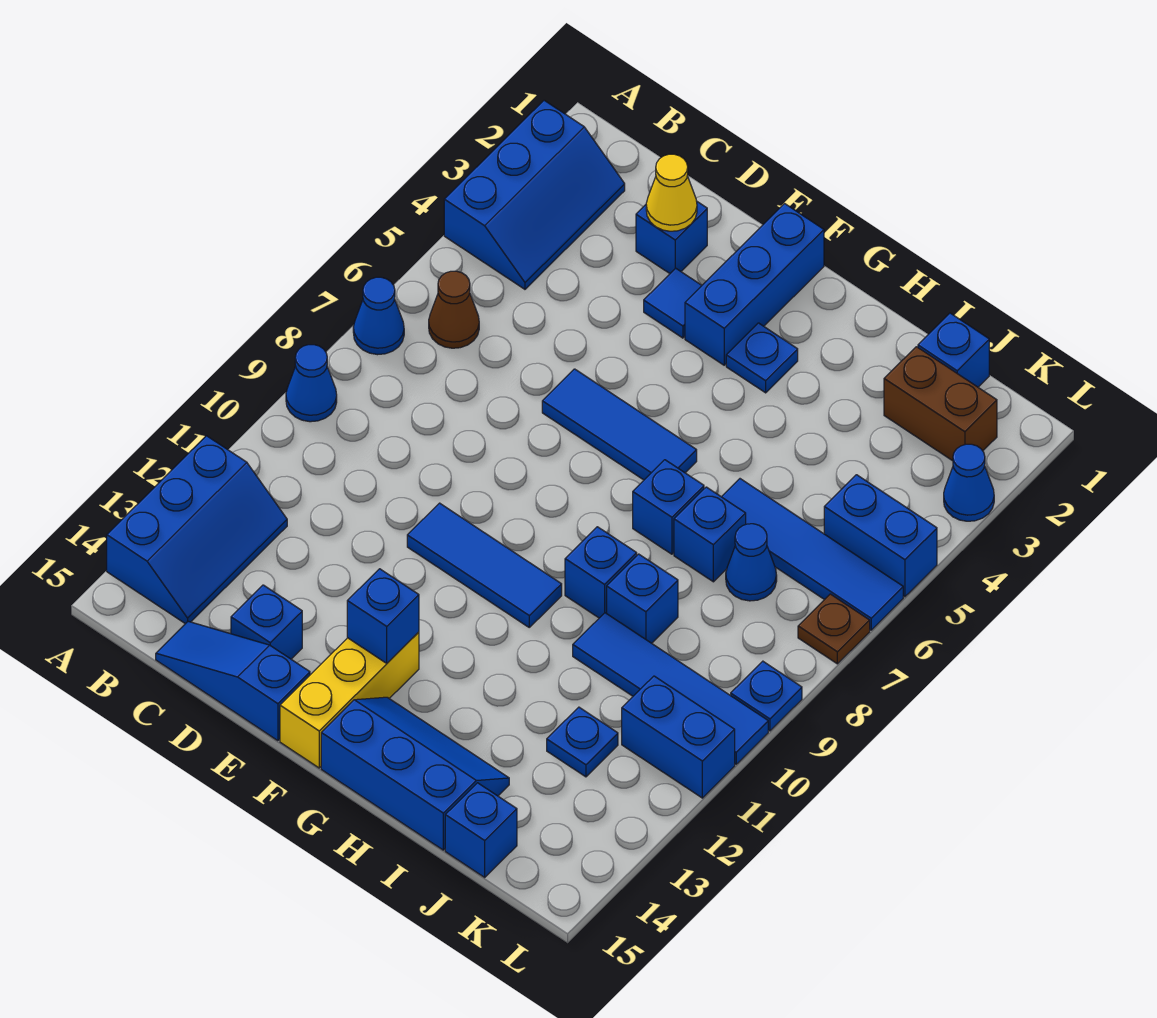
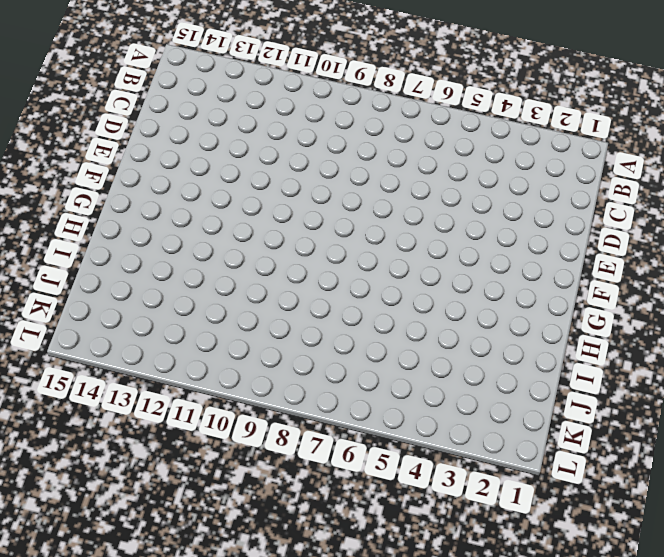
none -> blue slope A2:B4 level 1 top A
none -> blue cone A7 level 1
none -> blue cone A9 level 1
none -> blue slope A12:B14 level 1 top A

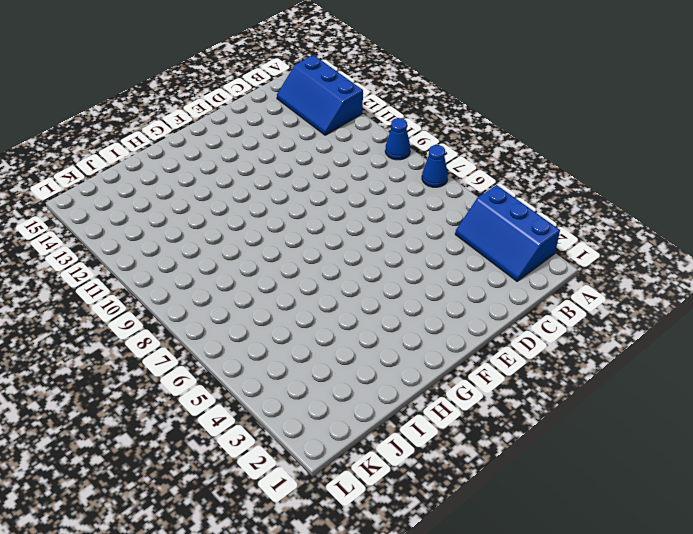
none -> brown cone B6 level 1
none -> blue slope C15:E15 level 1 top E
none -> blue brick D2 level 1
none -> blue brick D14 level 1

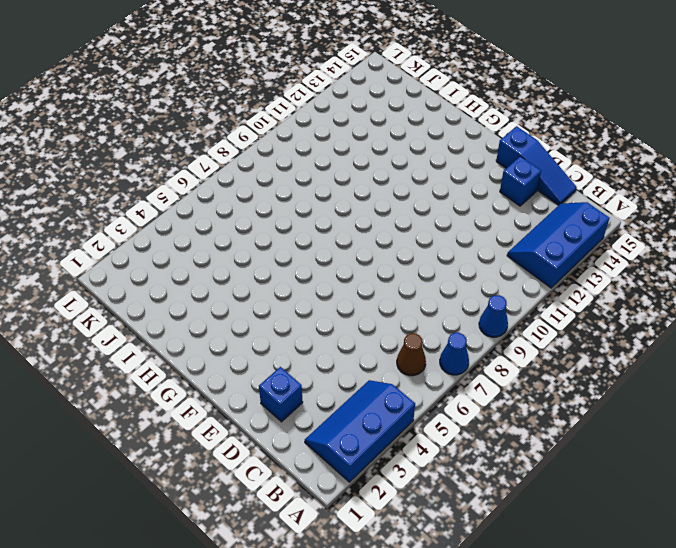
none -> blue tile E3 level 1
none -> blue tile E6:G6 level 1
none -> blue tile E10:G10 level 1
none -> blue brick F1:F3 level 1

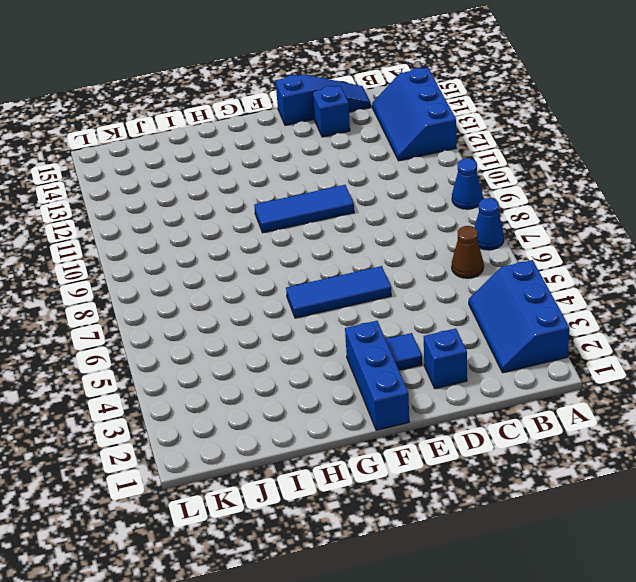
none -> yellow brick F13:F15 level 1
none -> blue plate G3 level 1
none -> blue slope G14:I15 level 1 top 15
none -> blue brick H7 level 1

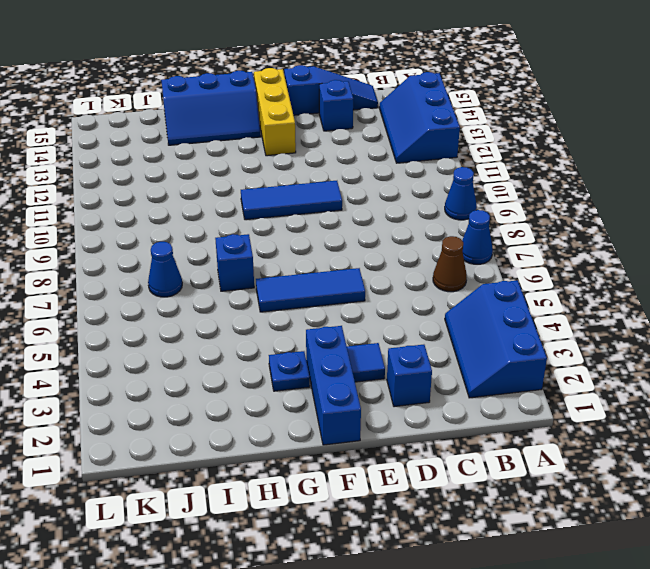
none -> blue brick H9 level 1
none -> blue tile I6:L6 level 1
none -> blue brick I7 level 1
none -> blue brick I9 level 1

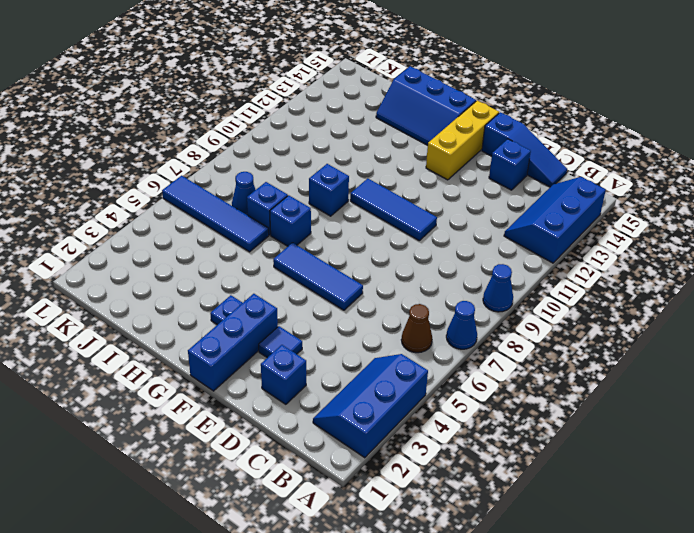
none -> blue brick I9 level 1
none -> blue tile I10:L10 level 1
none -> blue brick J1 level 1
none -> brown brick J2:K2 level 1

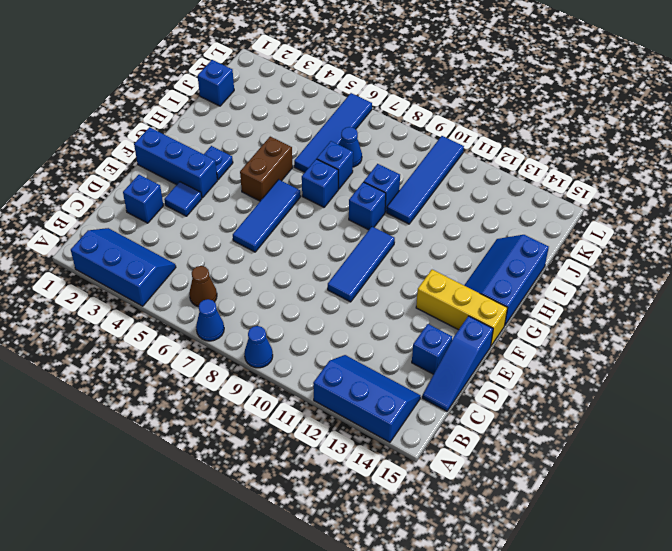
brown brick G5:H5 level 1 -> brown brick J2:K2 level 1
none -> blue plate J12 level 1
none -> blue brick J15 level 1
none -> blue brick K5:L5 level 1
none -> blue brick K11:L11 level 1

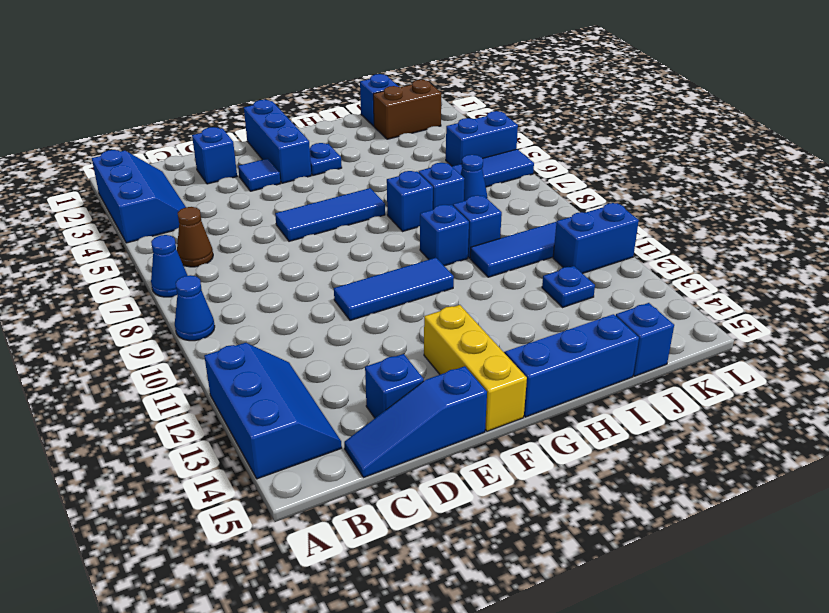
none -> blue cone L3 level 1
none -> brown plate L7 level 1
none -> blue plate L9 level 1
none -> yellow cone D2 level 2

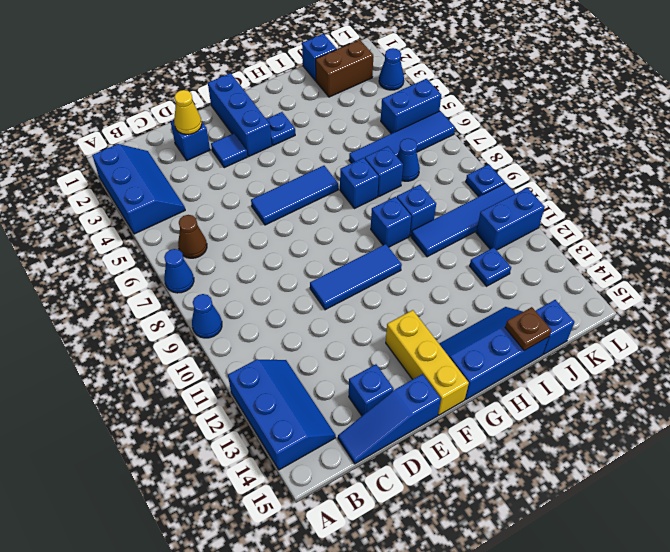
brown plate I15 level 2 -> brown plate L7 level 1
none -> blue brick F13 level 2

